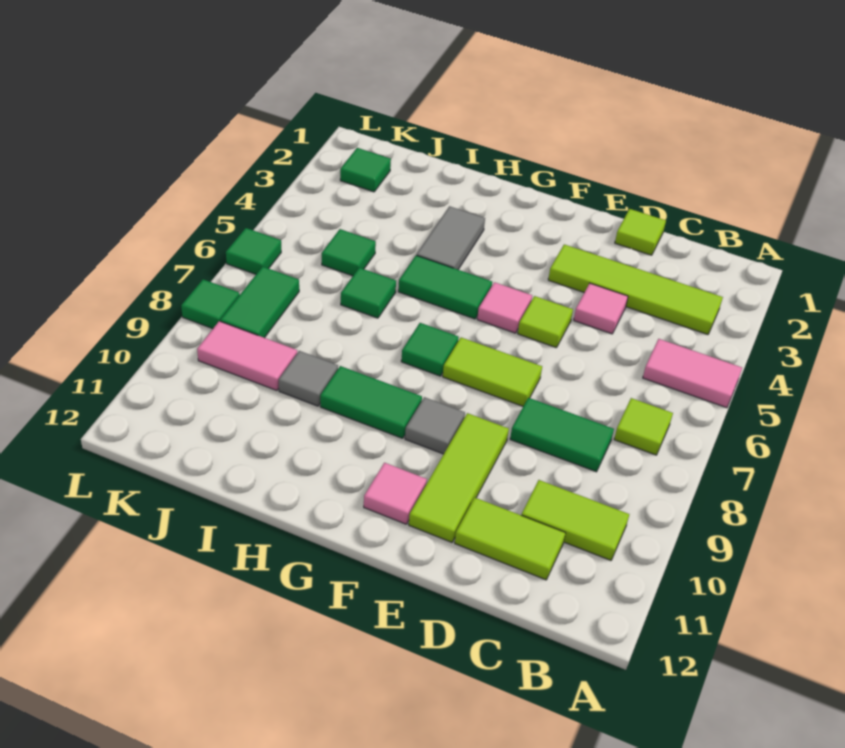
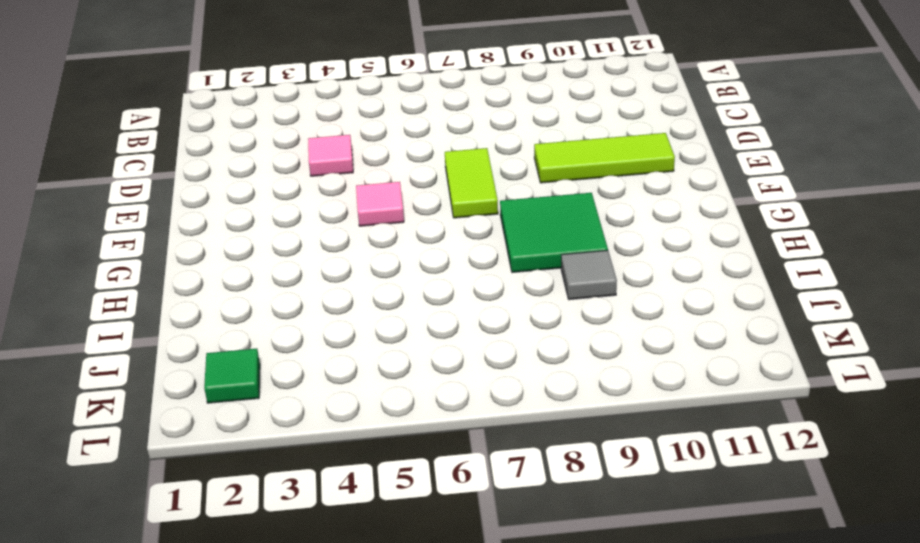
green tile G8:H9 level 1 -> green tile G9:H9 level 1
none -> pink tile A5:B5 level 1
none -> lime tile B3:E3 level 1
none -> lime tile B7 level 1

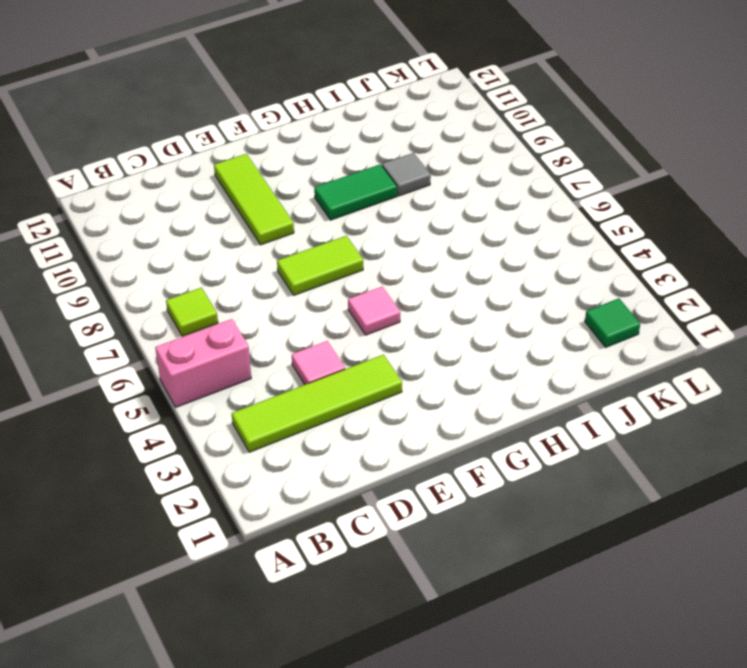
pink brick A5:B5 level 1 -> pink tile A5:B5 level 1
none -> lime tile B10:C10 level 1
none -> green tile C8:D8 level 1
none -> lime tile C11:D11 level 1

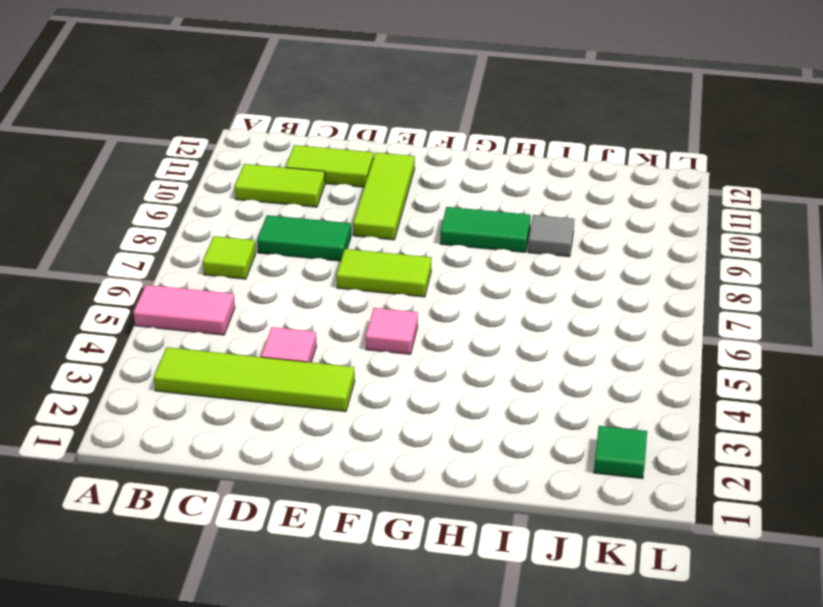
none -> lime tile D1 level 1
none -> lime tile E5 level 1
none -> grey tile F9 level 1

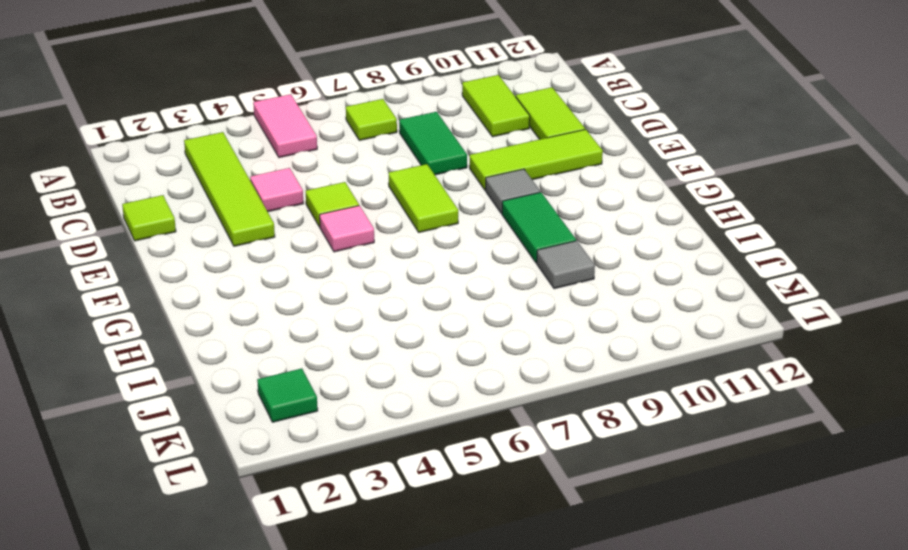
none -> pink tile F11 level 1
none -> green tile G5:H5 level 1
none -> green tile G7 level 1

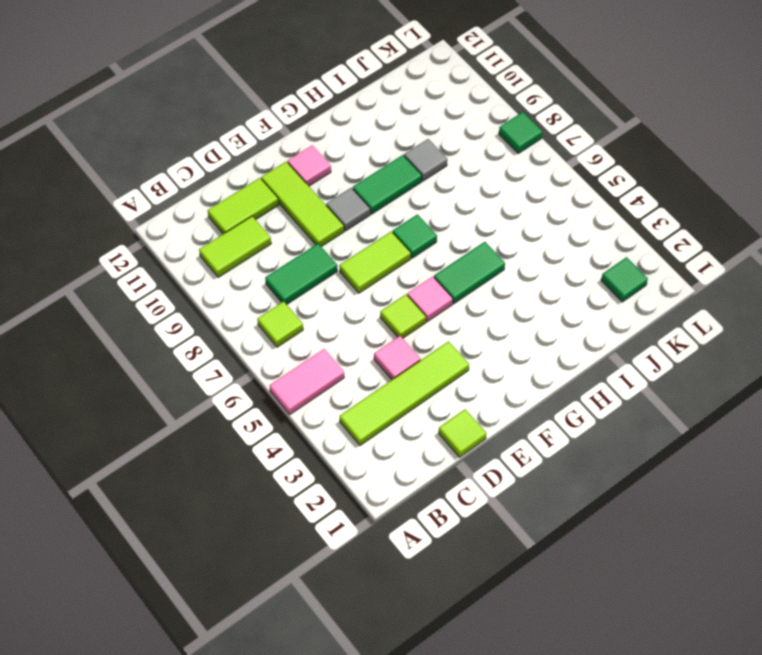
none -> grey tile H3:H4 level 1
none -> green tile I6 level 1
none -> green tile J5 level 1

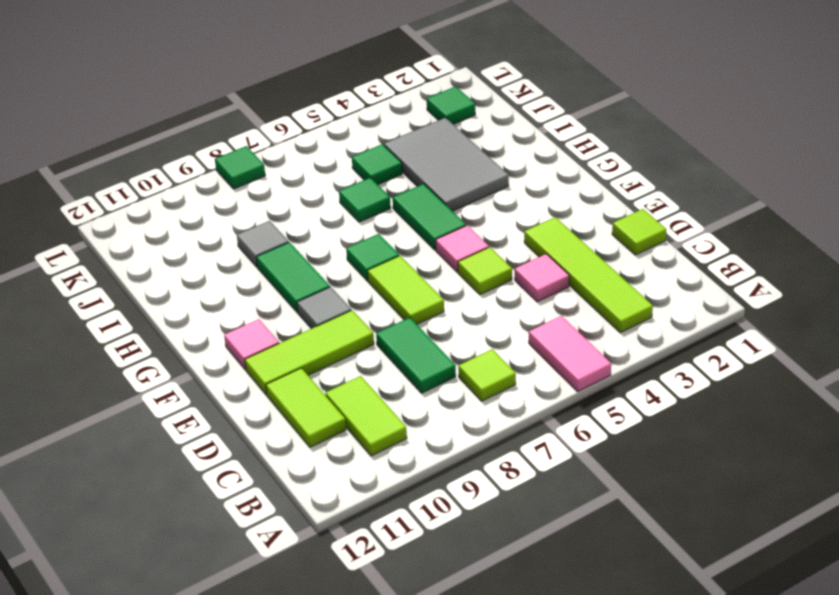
grey tile H3:J4 level 1 -> grey tile H3:H4 level 1
none -> pink tile J9:K9 level 1
none -> green tile K7:K8 level 1
none -> green tile L6 level 1

